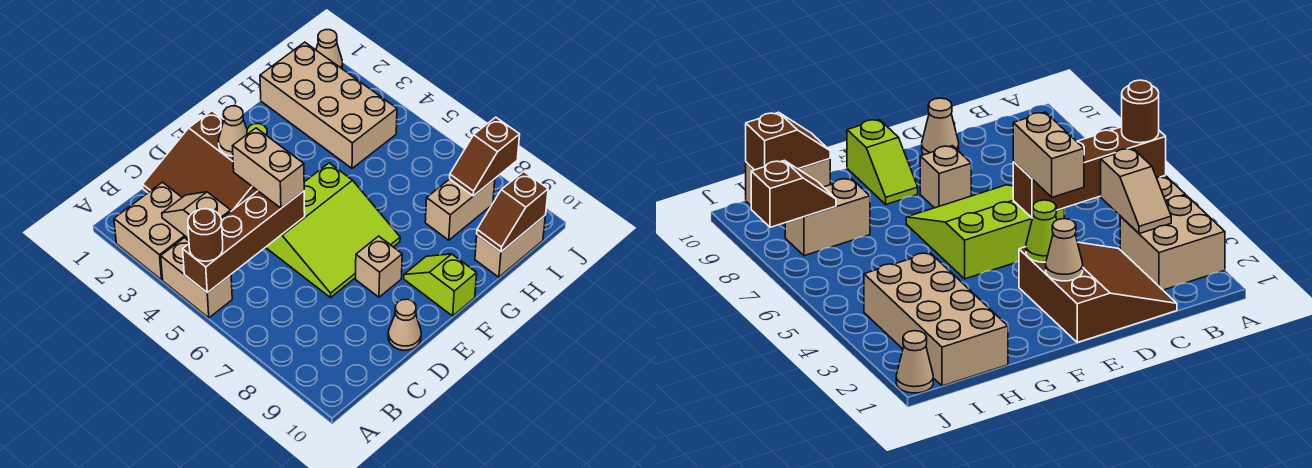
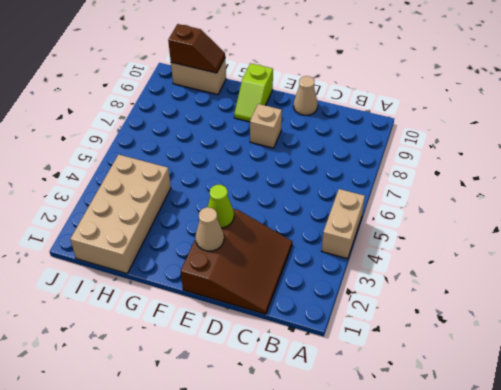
none -> tan brick A2:B3 level 1
none -> lime slope D5:F7 level 1 top 5
none -> tan brick H8:I8 level 1

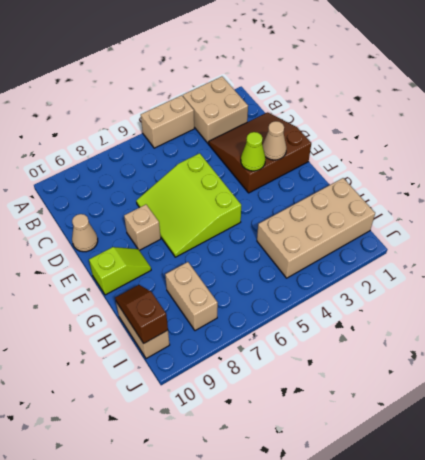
none -> tan cone J1 level 1
none -> brown brick A5:D5 level 2
none -> tan slope B3:B4 level 2 top 4

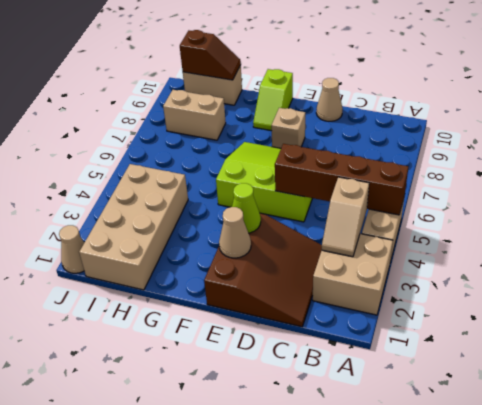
none -> brown slope I8:J8 level 2 top J
none -> brown round brick A5 level 3
none -> tan brick D4:D5 level 3

